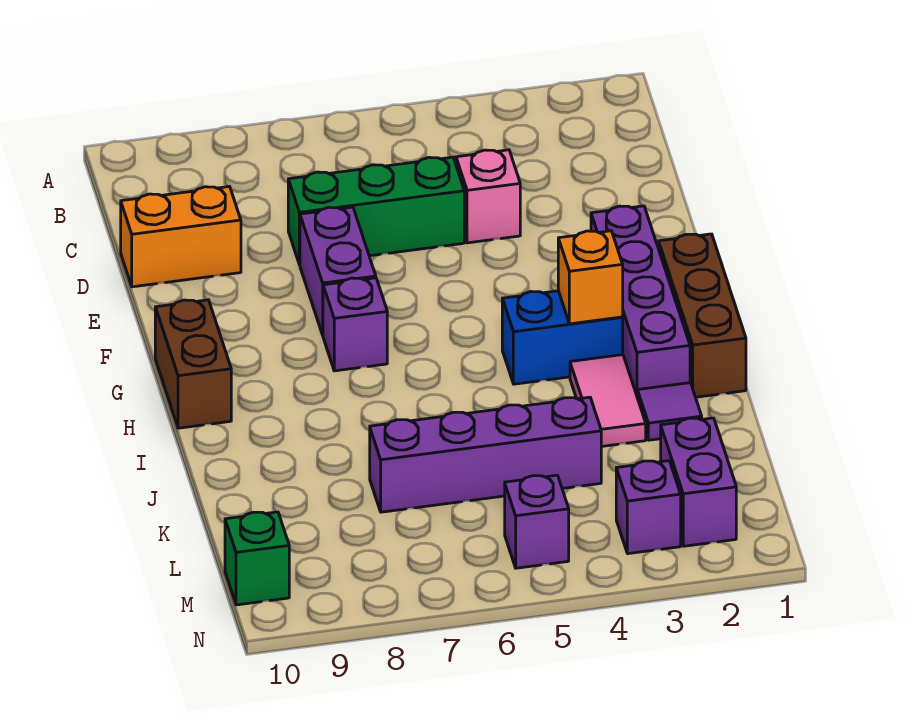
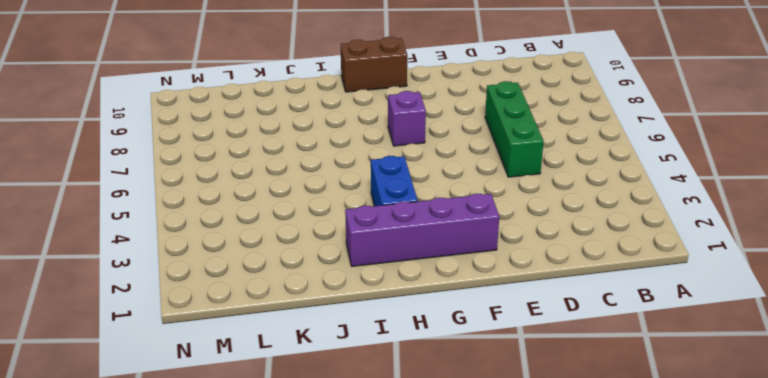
none -> pink brick D4 level 1
none -> orange brick D9:D10 level 1
none -> purple brick E7:F7 level 1

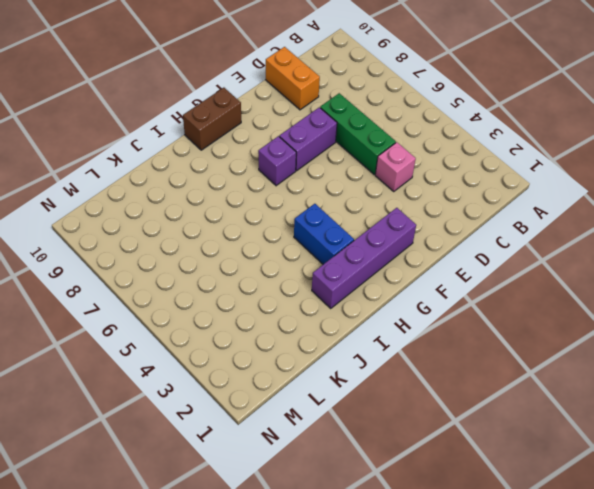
none -> brown brick G1:I1 level 1
none -> pink tile I3:J3 level 1
none -> purple tile J2 level 1

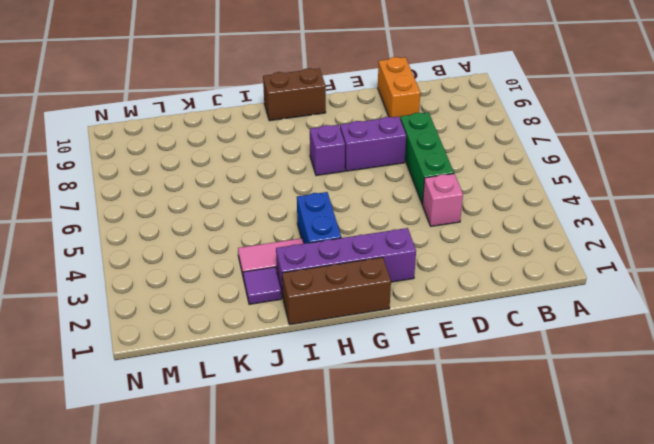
none -> purple brick K4:K7 level 1
none -> purple brick L2:M2 level 1
none -> purple brick M3 level 1

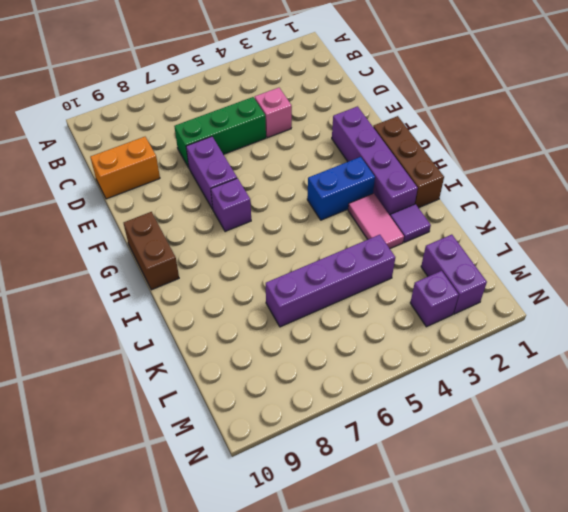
none -> purple brick M5 level 1
none -> green brick M10 level 1
none -> orange brick H3 level 2

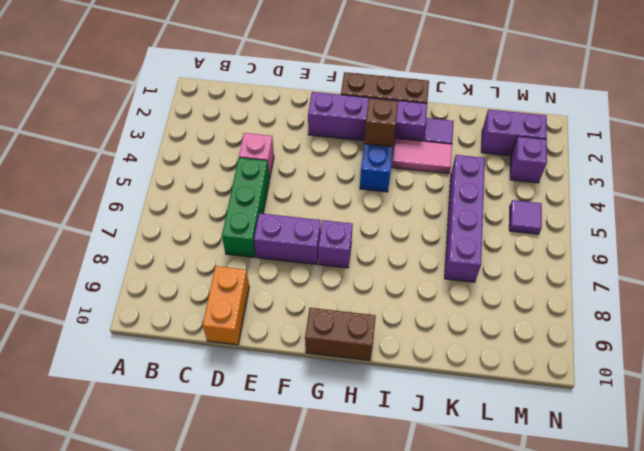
brown brick H3 level 2 -> orange brick H3 level 2
purple tile M5 level 1 -> purple brick M5 level 1
none -> green brick M10 level 1

